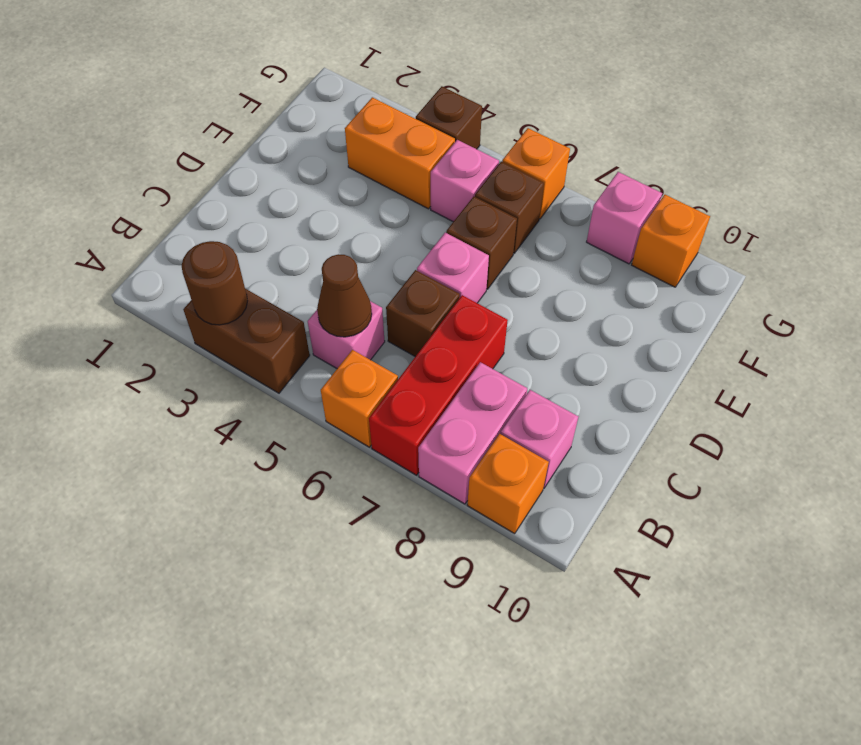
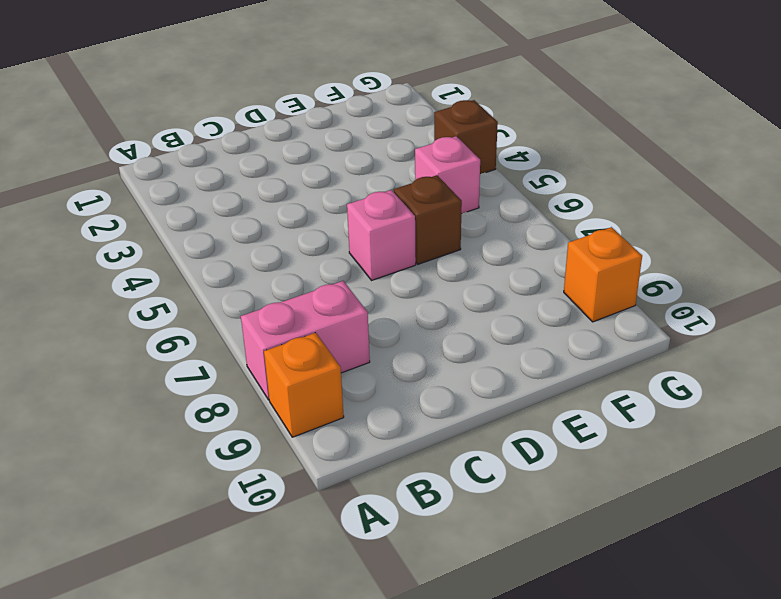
none -> brown brick A3:A4 level 1
none -> orange brick A6 level 1
none -> red brick A7:C7 level 1

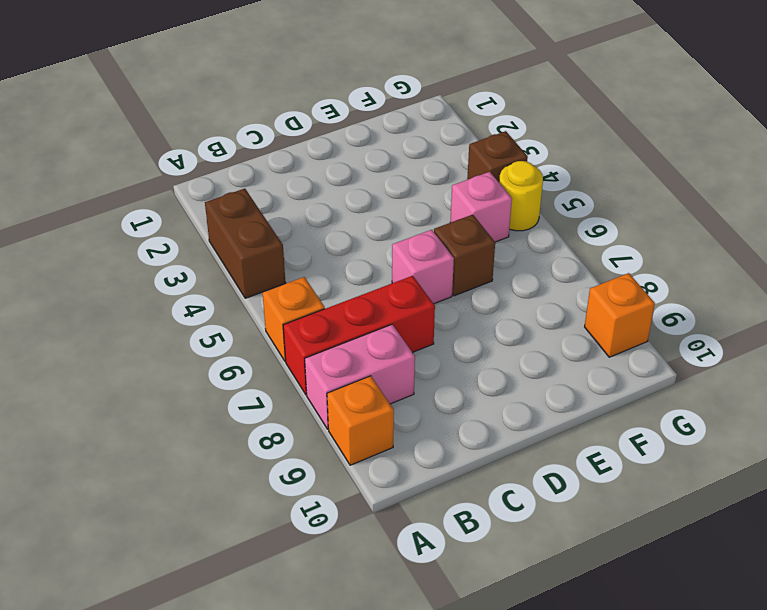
yellow round brick G5 level 1 -> none
none -> pink brick B5 level 1
none -> pink brick B9 level 1
none -> brown brick C6 level 1

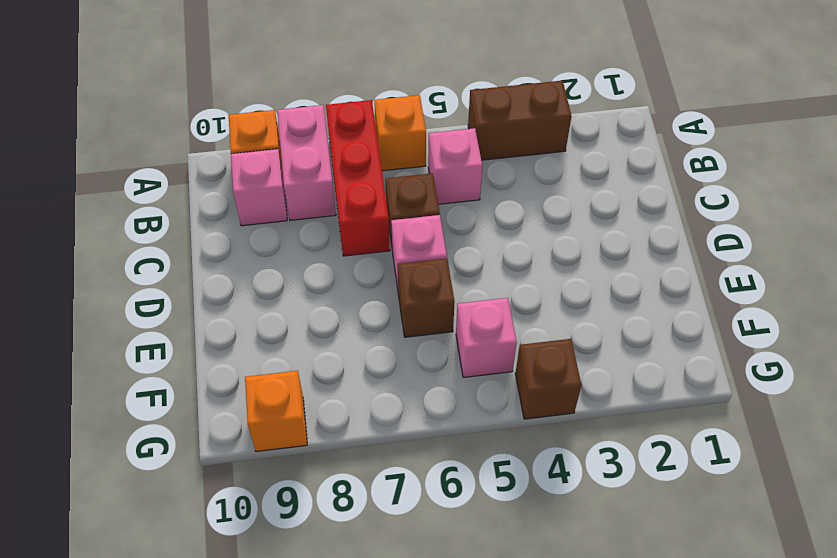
none -> orange brick F3:F4 level 1
none -> brown brick F6 level 1
none -> orange brick G6 level 1

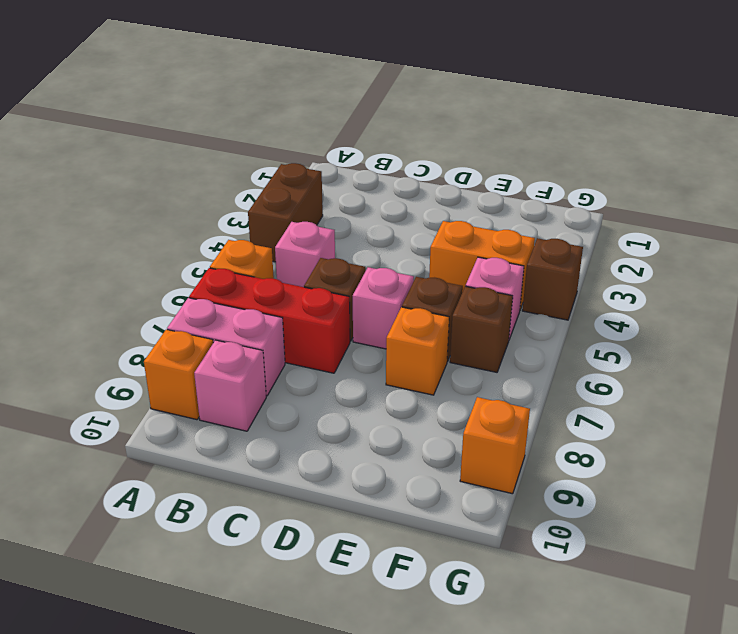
orange brick E4:F4 level 1 -> orange brick F3:F4 level 1
orange brick E7 level 1 -> orange brick G6 level 1
none -> pink brick G8 level 1
none -> brown round brick A3 level 2
none -> brown cone B5 level 2

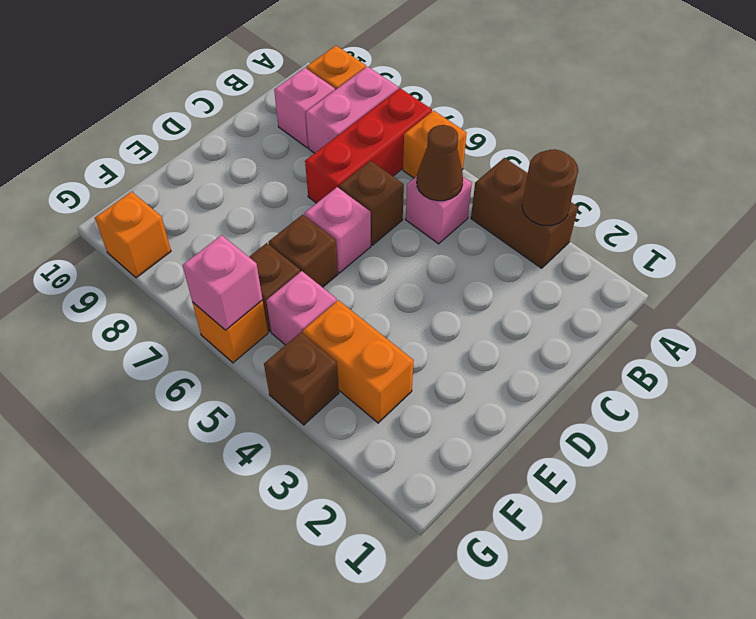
pink brick G6 level 2 -> pink brick G8 level 1

